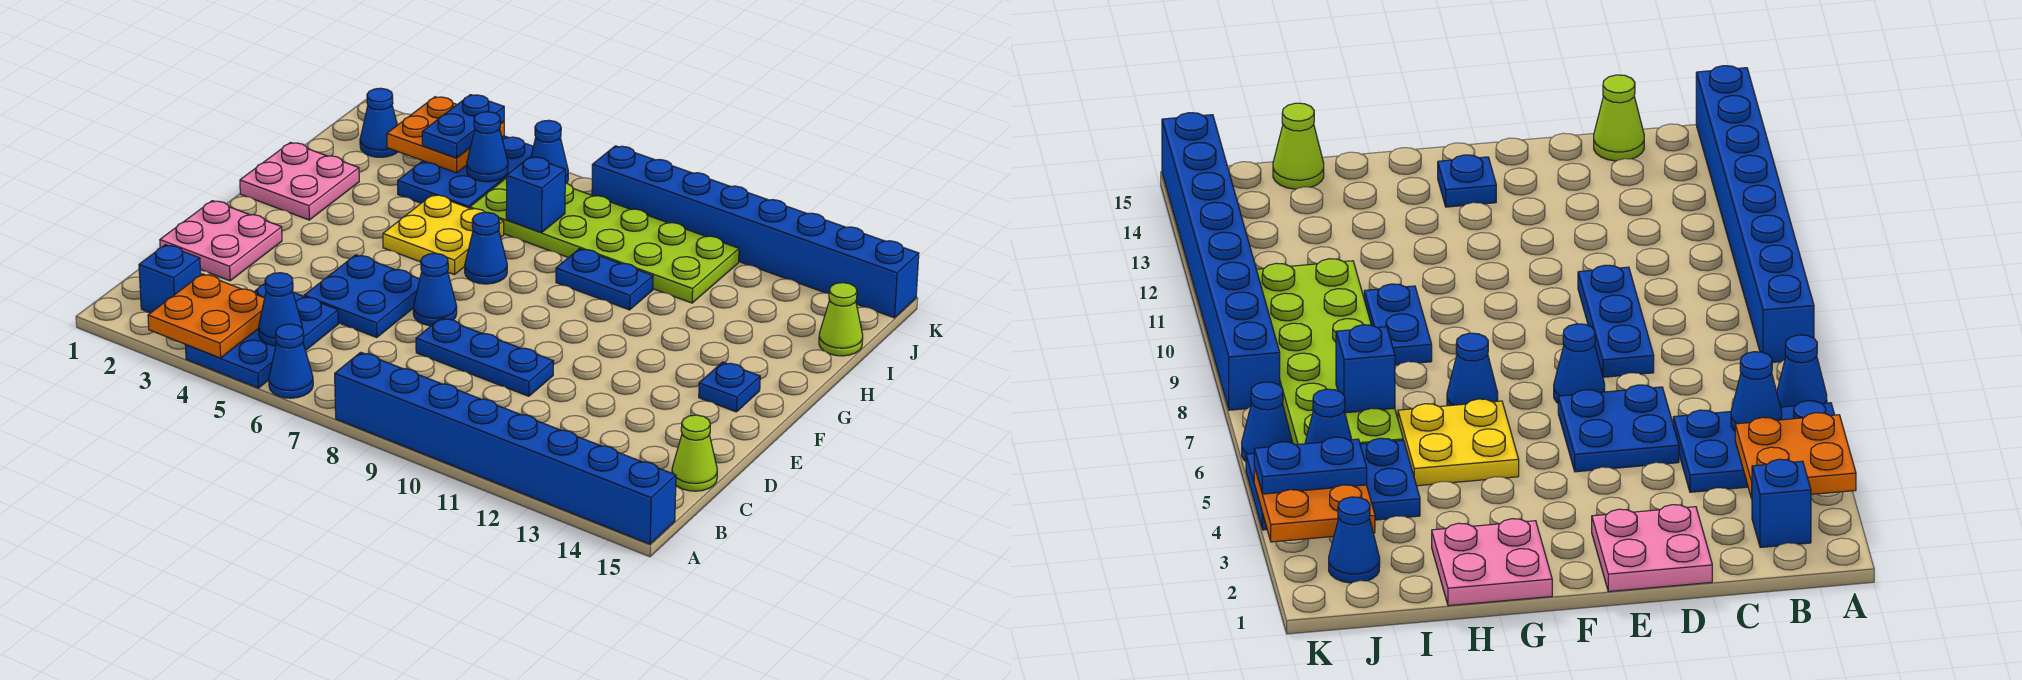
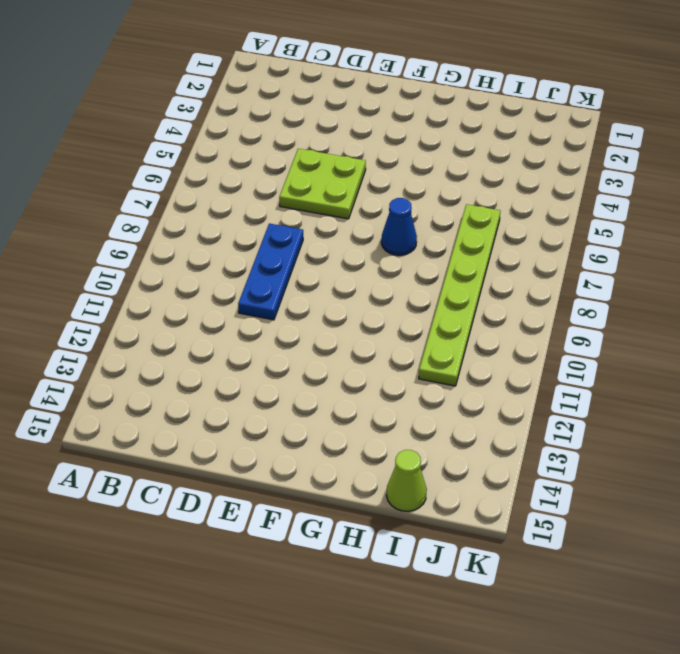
lime plate D5:E6 level 1 -> blue plate D5:E6 level 1
lime plate I6:I11 level 1 -> lime plate I6:J11 level 1
none -> blue plate A4:C5 level 1
none -> blue cone A6 level 1
none -> blue brick A8:A15 level 1

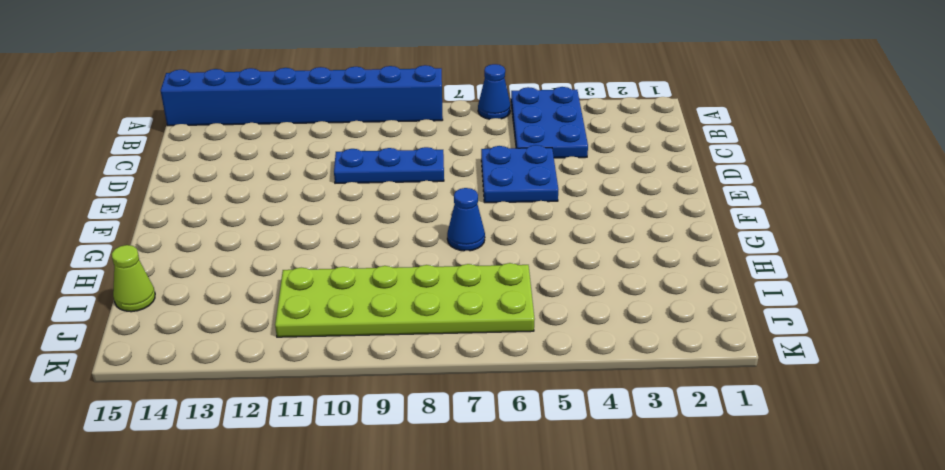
none -> blue brick B2 level 1
none -> lime cone C15 level 1
none -> pink plate D1:E2 level 1

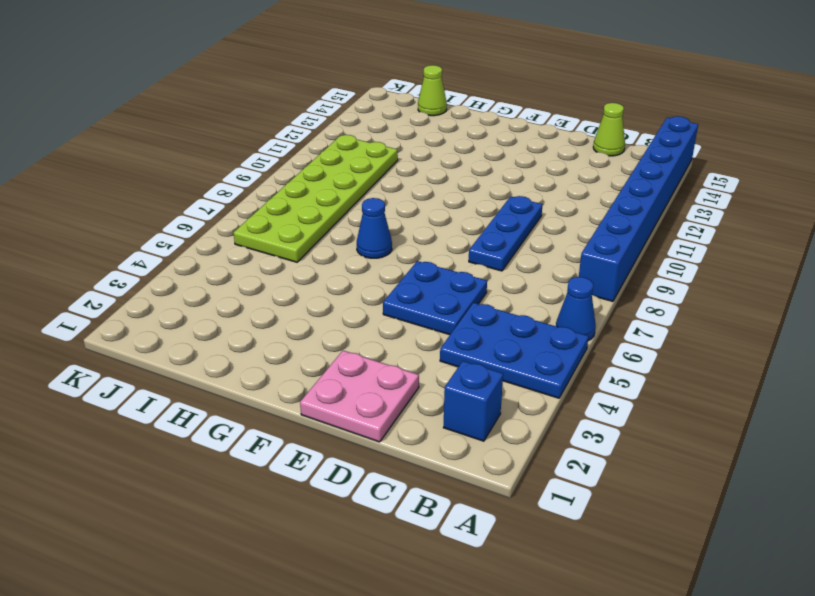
none -> blue cone E7 level 1
none -> blue plate F14 level 1
none -> pink plate G1:H2 level 1

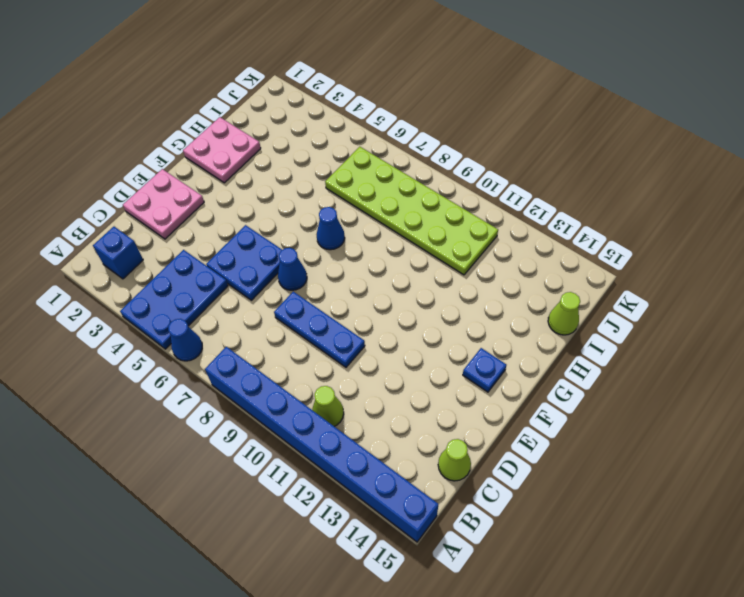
lime cone B11 level 1 -> none
none -> yellow plate G5:H6 level 1
none -> blue plate H9:H10 level 1
none -> blue plate I4:K5 level 1

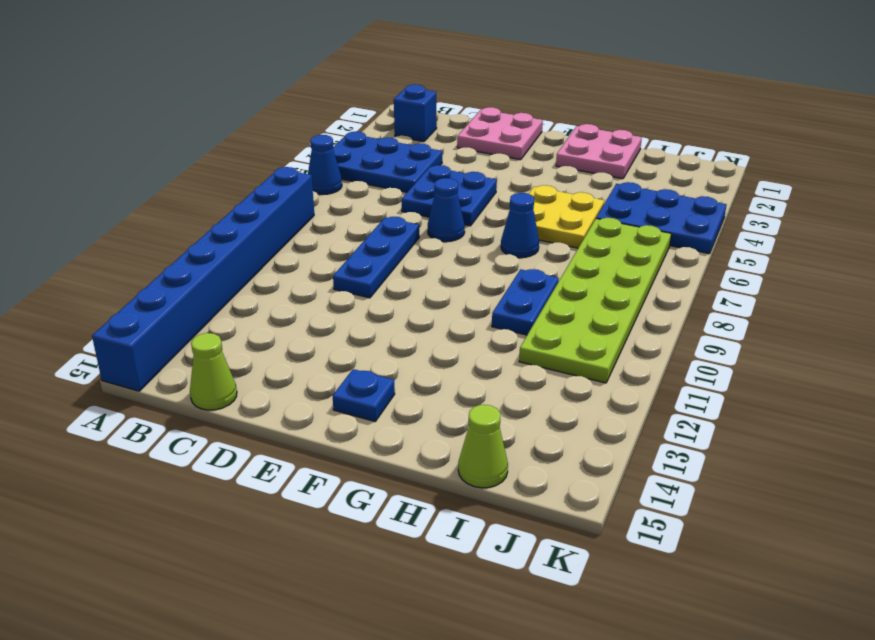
none -> blue cone J2 level 1
none -> blue cone K6 level 1
none -> blue brick K8:K15 level 1

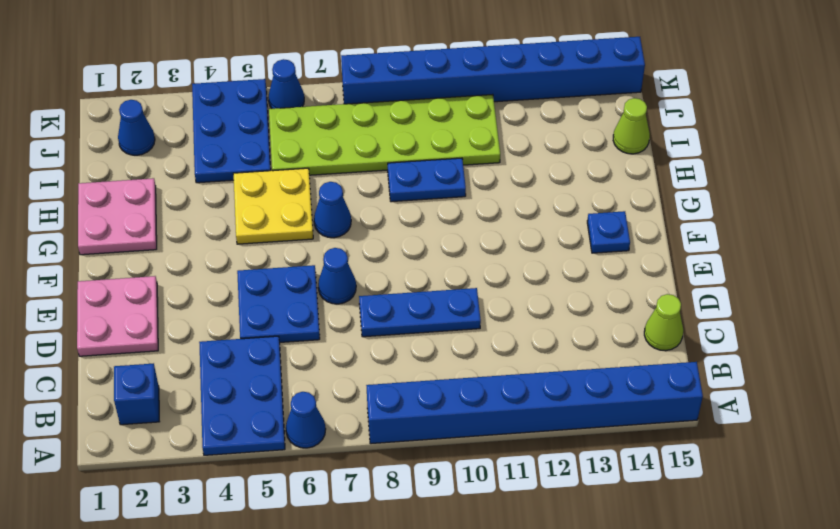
none -> orange plate A3:B4 level 2
none -> blue cone B5 level 2
none -> blue brick I7 level 2

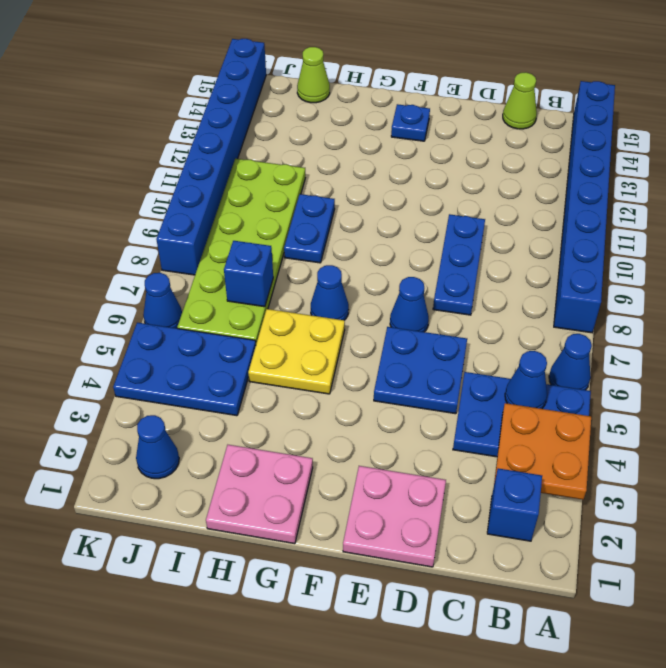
none -> orange plate J3:K4 level 2
none -> blue cone J5 level 2
none -> blue plate J4:K4 level 3

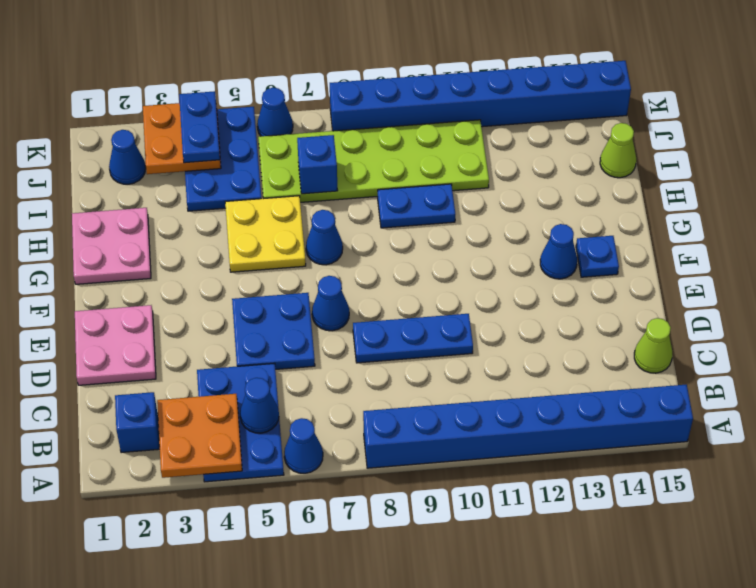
blue cone F13 level 1 -> blue cone J5 level 2

